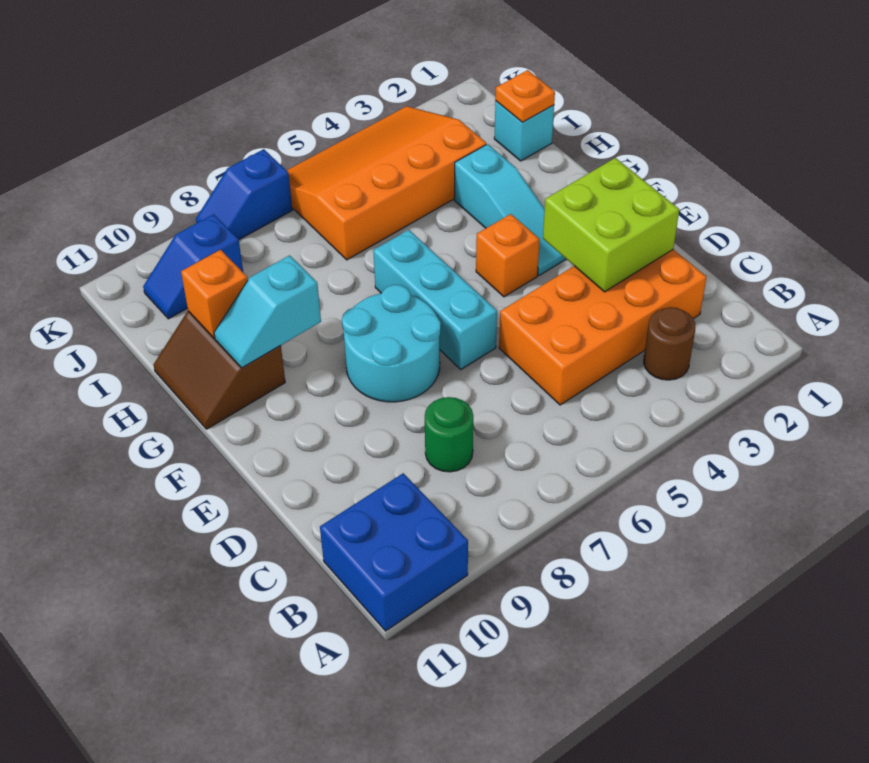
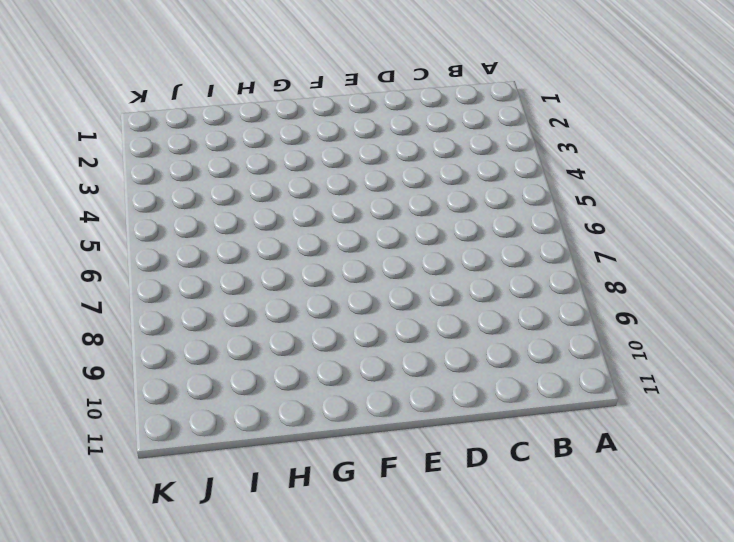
none -> blue brick A10:B11 level 1
none -> brown round brick B3 level 1
none -> orange brick C2:D5 level 1

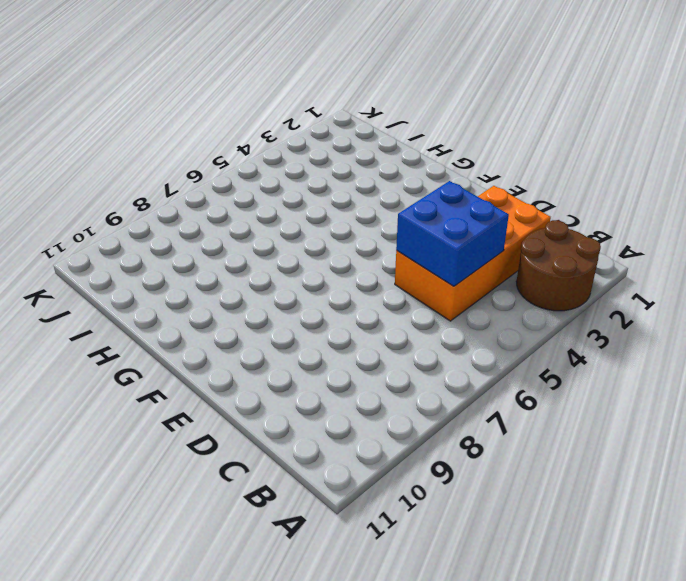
brown round brick A2:B3 level 1 -> brown round brick B3 level 1
blue brick C4:D5 level 2 -> blue brick A10:B11 level 1
none -> green round brick C8 level 1
none -> cyan brick E6:G6 level 1
none -> cyan round brick E7:F8 level 1

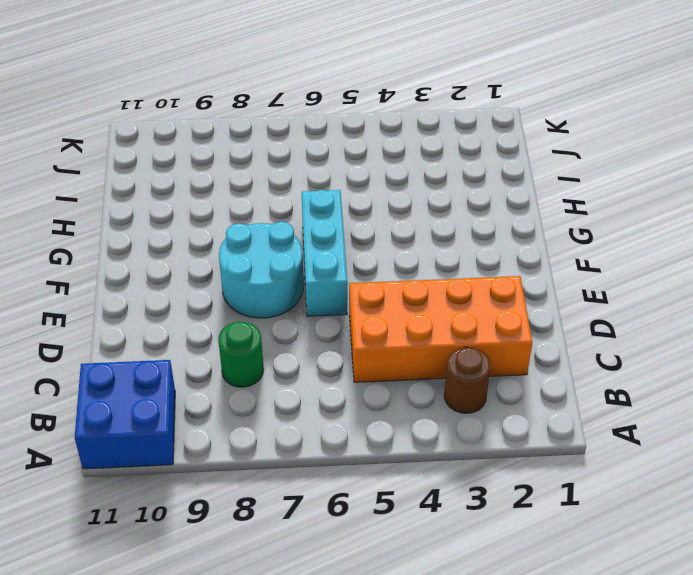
none -> cyan slope F3:H3 level 1 top H
none -> orange brick F4 level 1
none -> brown slope G10:H11 level 1 top 10

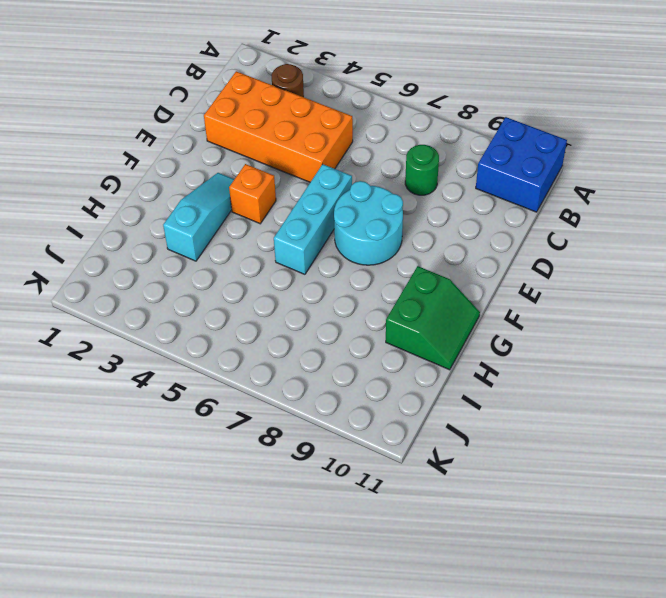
green slope G10:H11 level 1 top 10 -> brown slope G10:H11 level 1 top 10
none -> cyan brick I1 level 1
none -> orange slope I3:K6 level 1 top I
none -> blue slope J9:J10 level 1 top 9

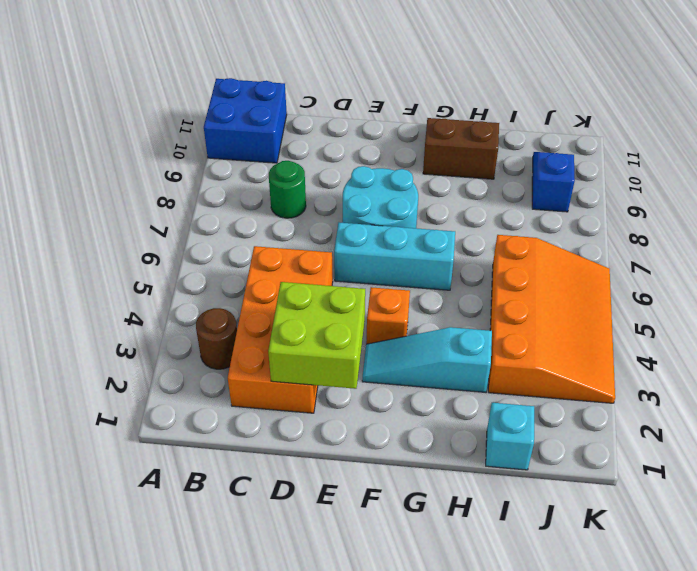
none -> blue slope K7:K8 level 1 top 7
none -> cyan slope G9:G10 level 2 top 9
none -> orange brick H10 level 2

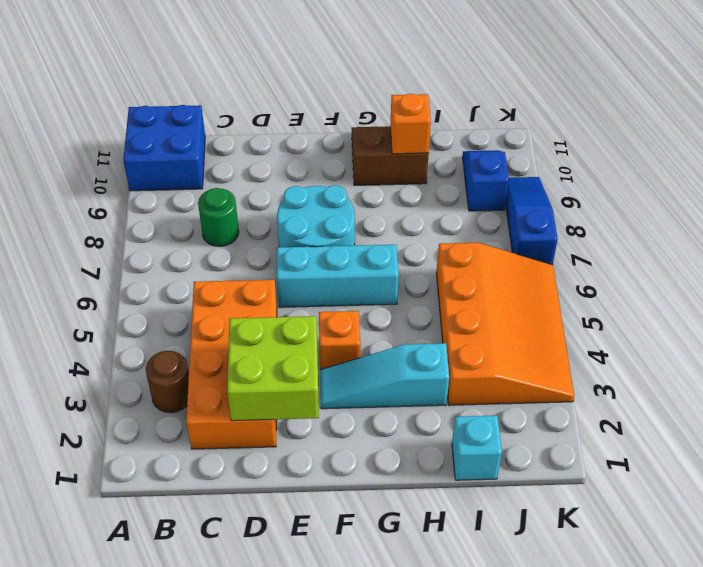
blue slope K7:K9 level 1 top 7 -> blue slope K7:K8 level 1 top 7
none -> cyan slope G9:G10 level 2 top 9
none -> orange plate I1 level 2

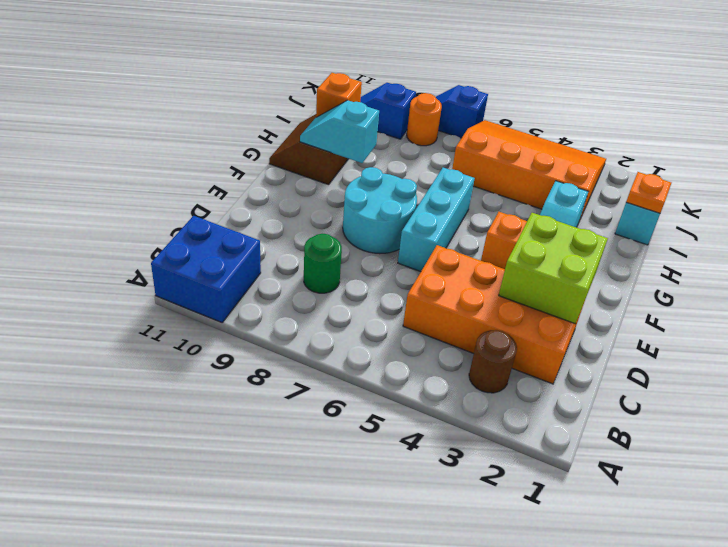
orange round brick J8 level 1 -> none

